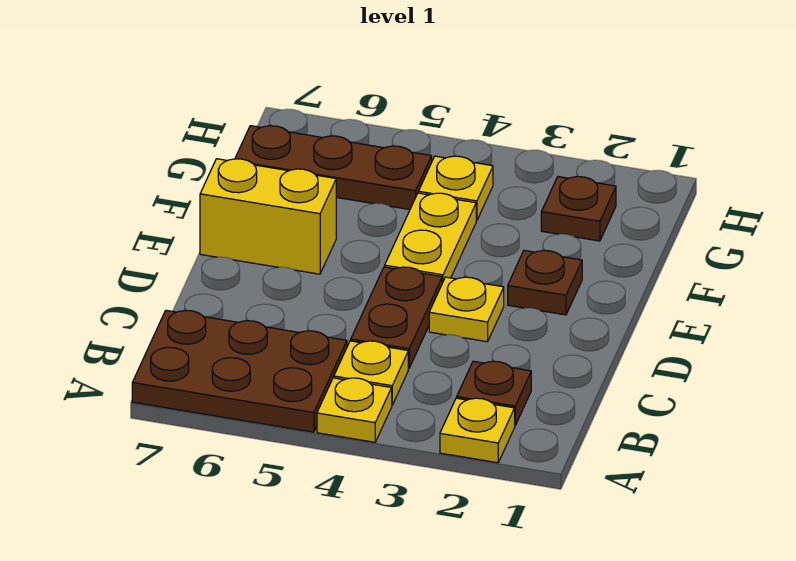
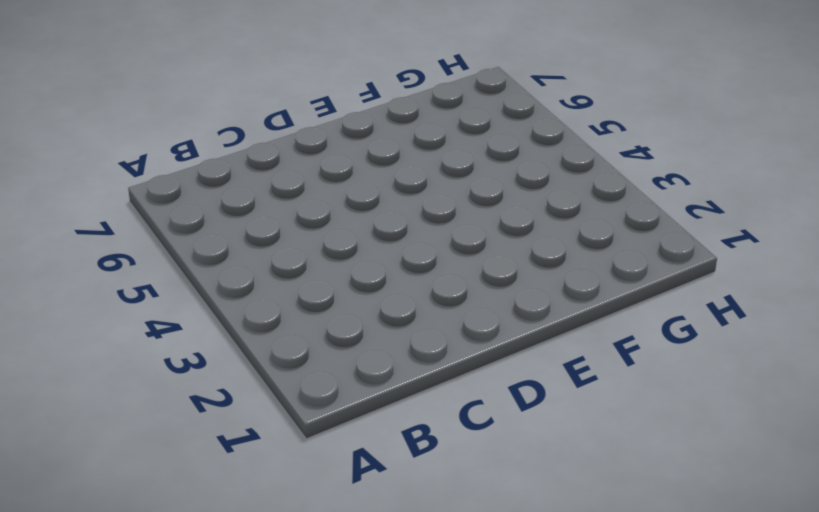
none -> yellow plate A2 level 1
none -> yellow plate A4 level 1
none -> brown plate A5:B7 level 1

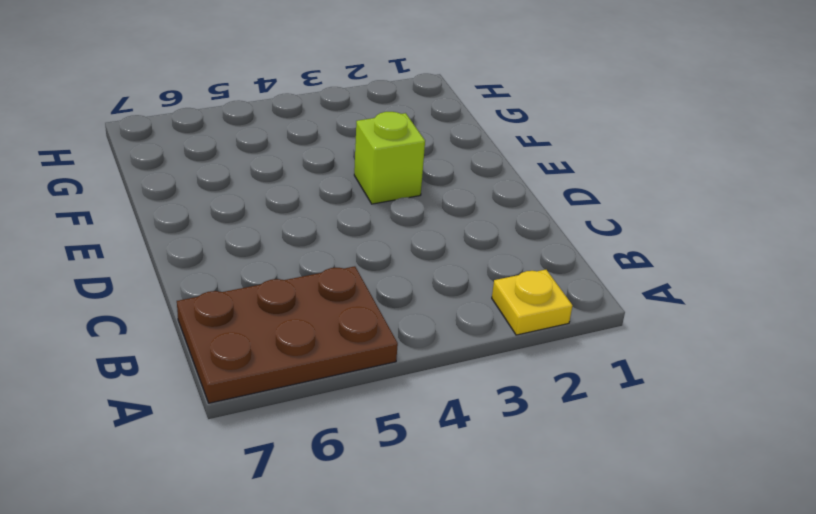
lime brick E3 level 1 -> none
none -> yellow plate A4 level 1
none -> brown plate B2 level 1
none -> yellow plate B4 level 1

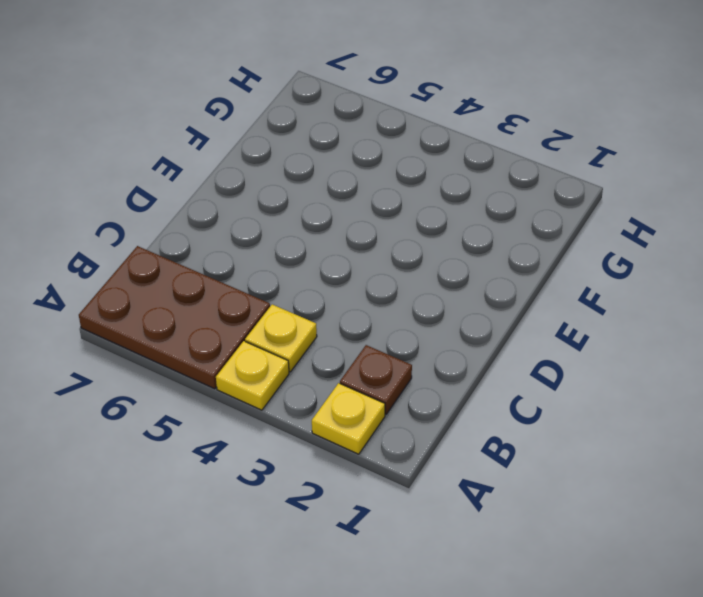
none -> brown plate C4:D4 level 1
none -> yellow plate D3 level 1
none -> brown plate E2 level 1

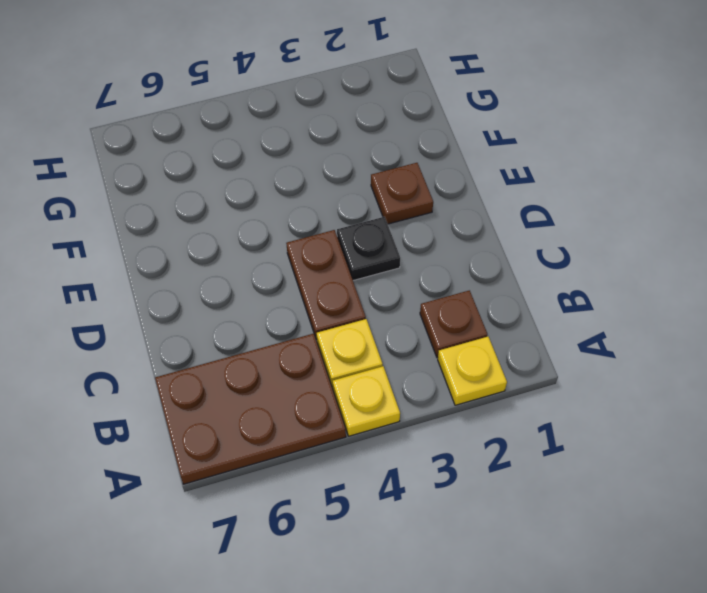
black plate D3 level 1 -> yellow plate D3 level 1
none -> yellow plate E4:F4 level 1
none -> yellow brick E6:E7 level 1
none -> brown plate G2 level 1

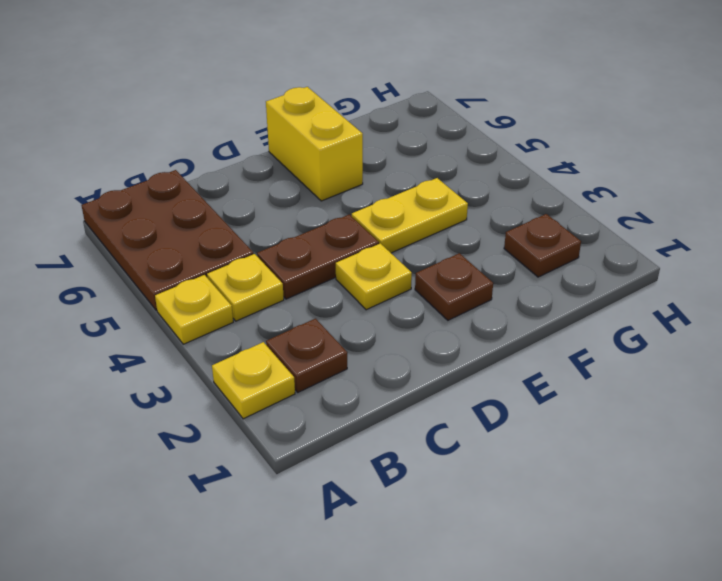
none -> yellow plate G4 level 1
none -> brown plate G5:G7 level 1

